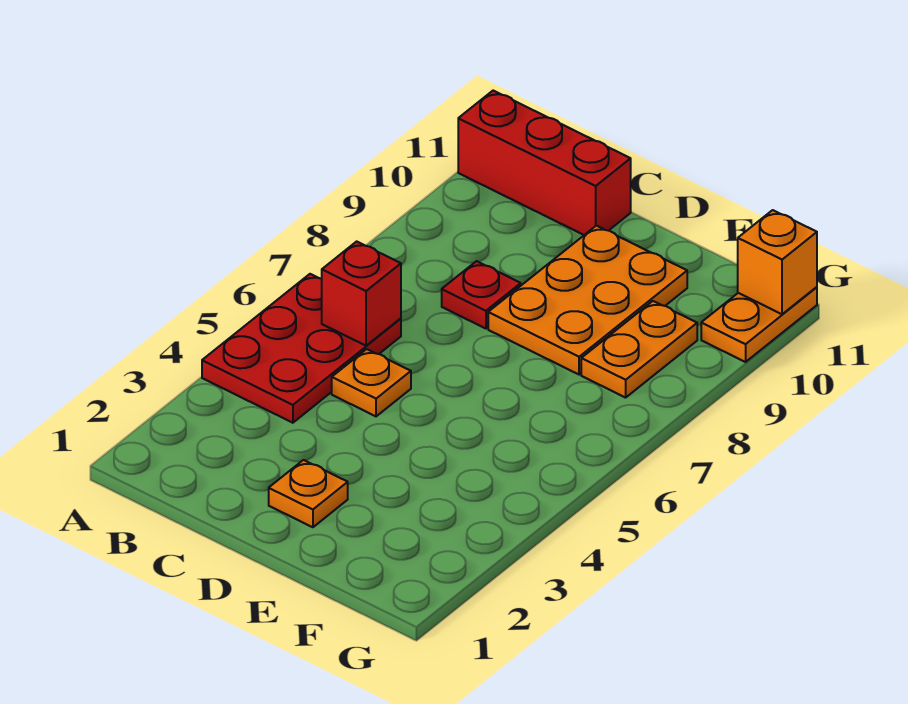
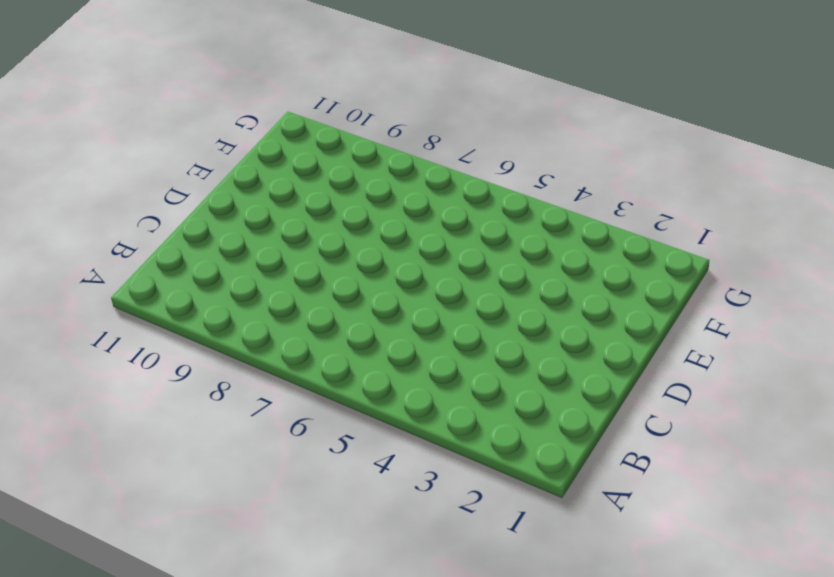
none -> red plate A4:B6 level 1
none -> red brick A11:C11 level 1

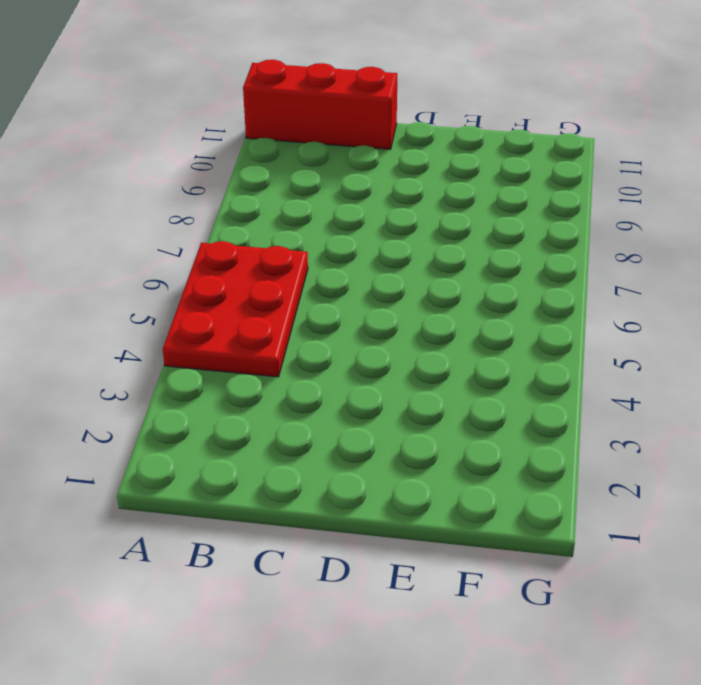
none -> orange plate C5 level 1
none -> red plate C8 level 1

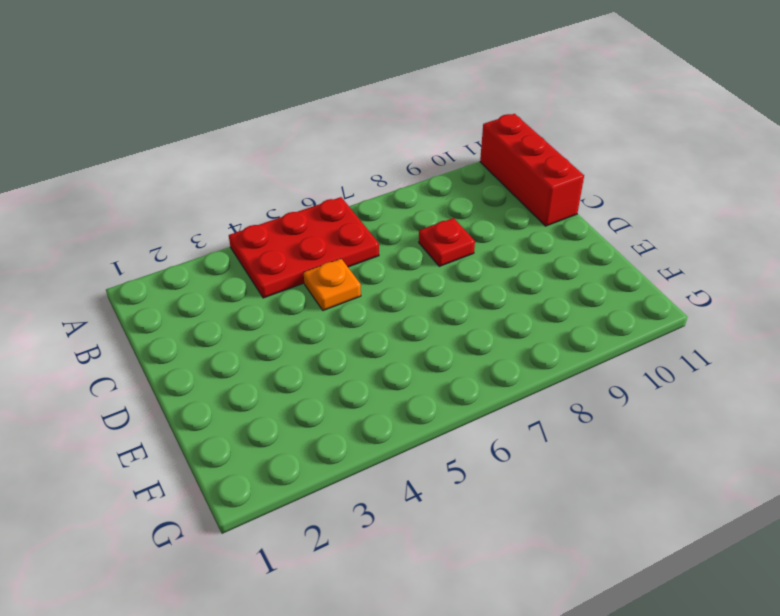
none -> orange plate D2 level 1
none -> orange plate D8:E10 level 1

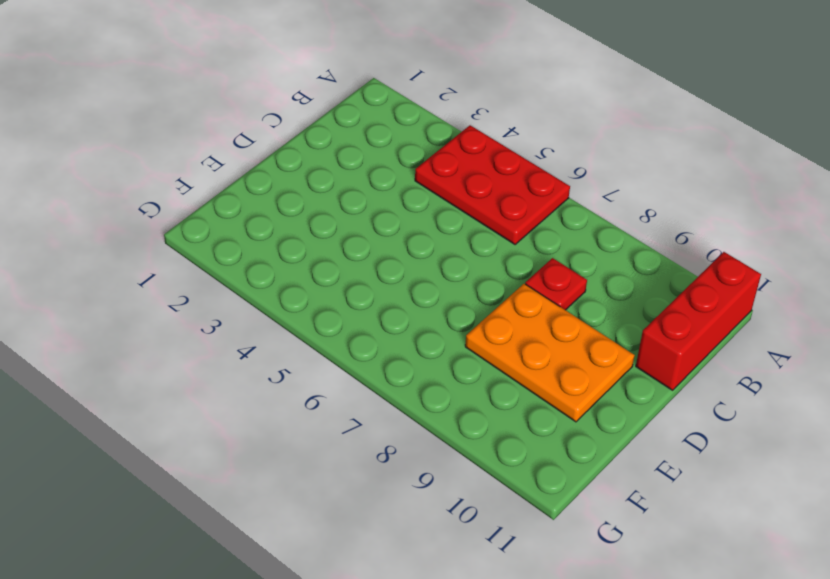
none -> orange plate C5 level 1
none -> orange plate D2 level 1

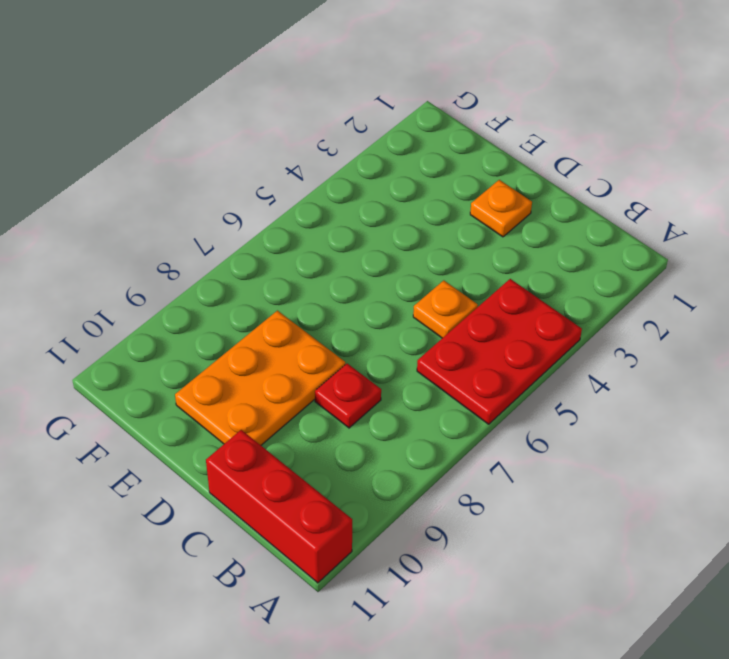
none -> orange plate F8:F9 level 1
none -> orange plate G10:G11 level 1

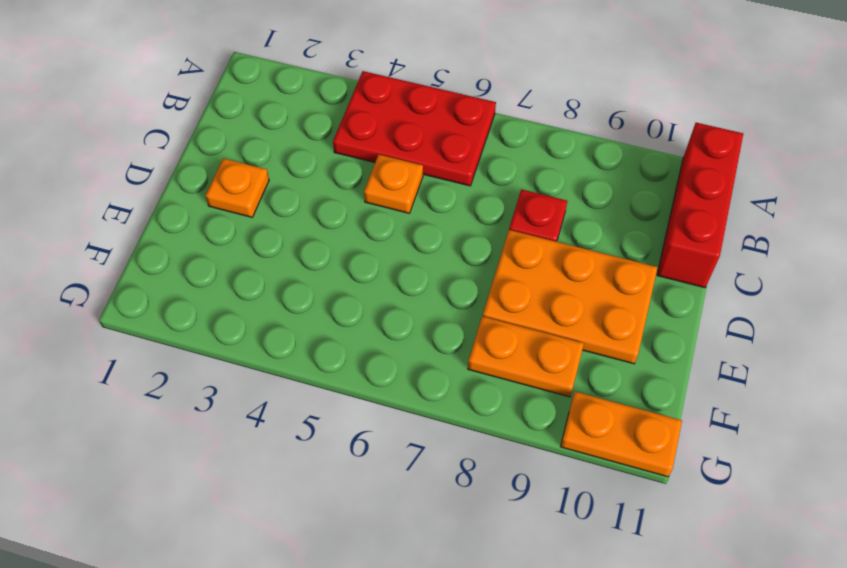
none -> red brick B6 level 2
none -> orange brick G11 level 2

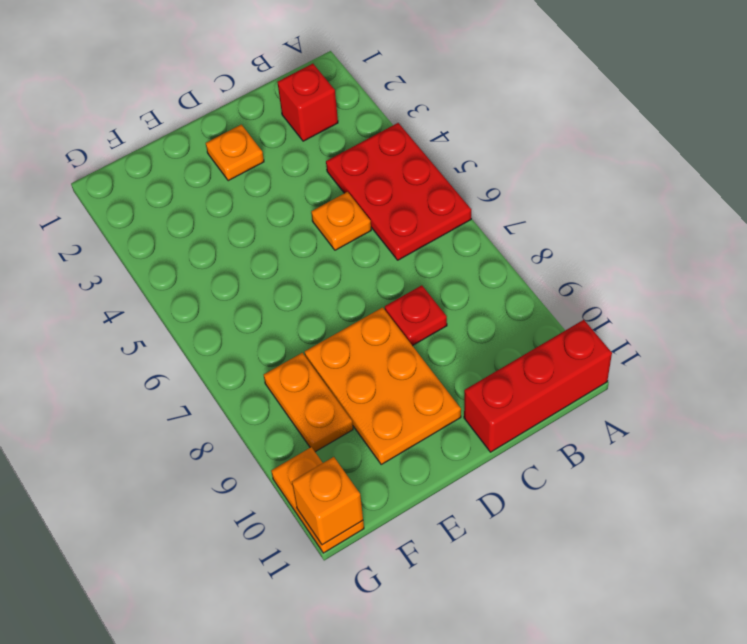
red brick B2 level 1 -> red brick B6 level 2

